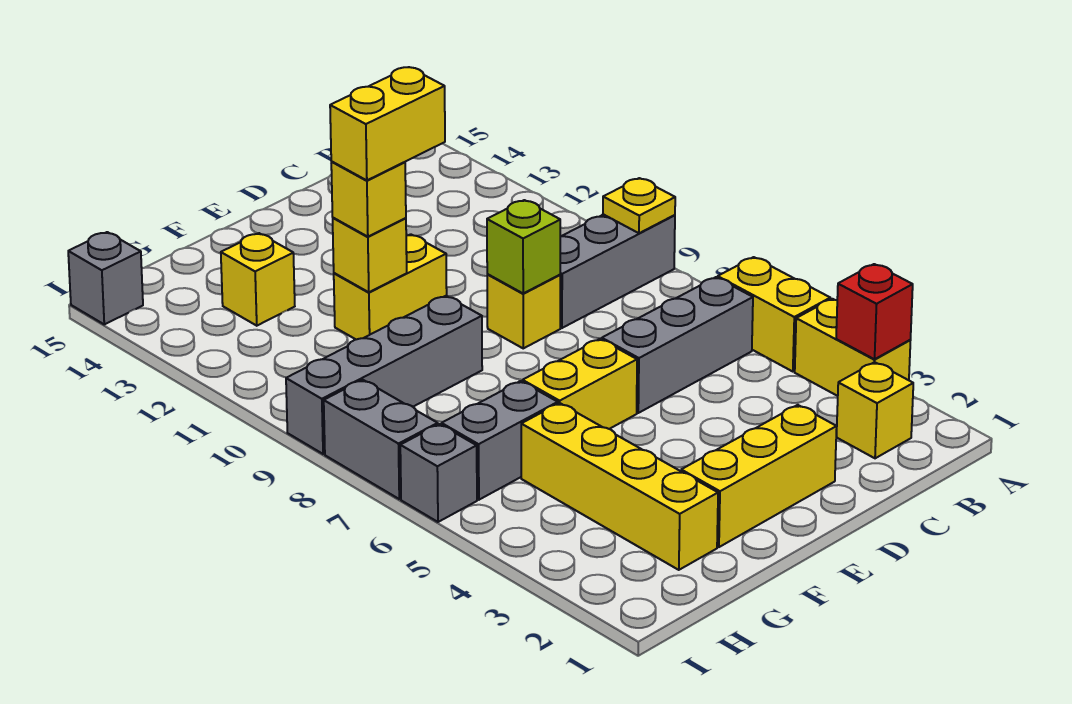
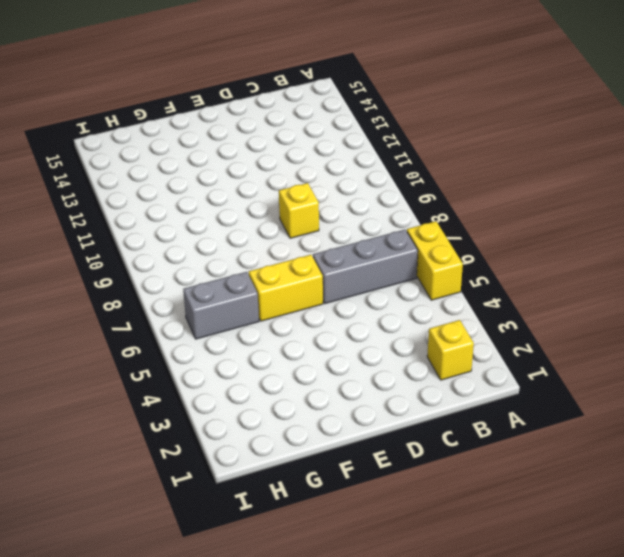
none -> yellow brick A3:A4 level 1
none -> grey brick A9:C9 level 1
none -> yellow brick D2:F2 level 1

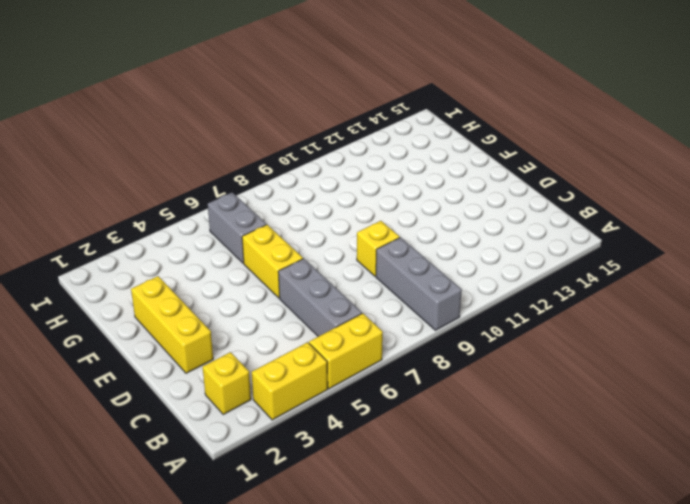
none -> yellow brick E11:F11 level 1
none -> grey brick F9:I9 level 1
none -> yellow brick G2:G5 level 1

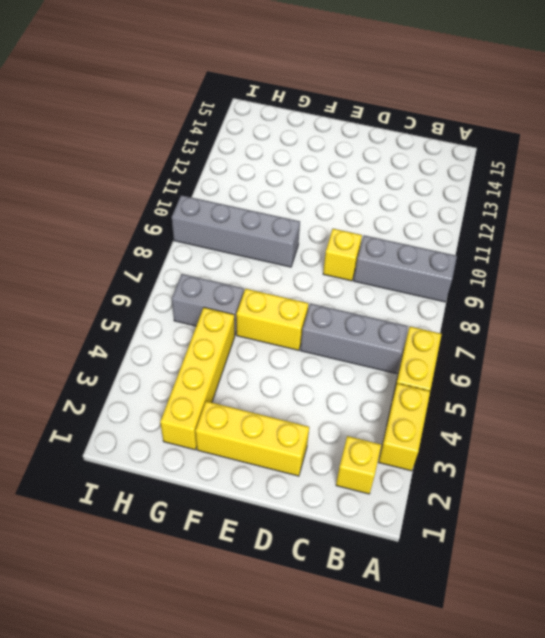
none -> yellow brick E11:F11 level 1
none -> yellow brick G13 level 1
none -> grey brick I6 level 1

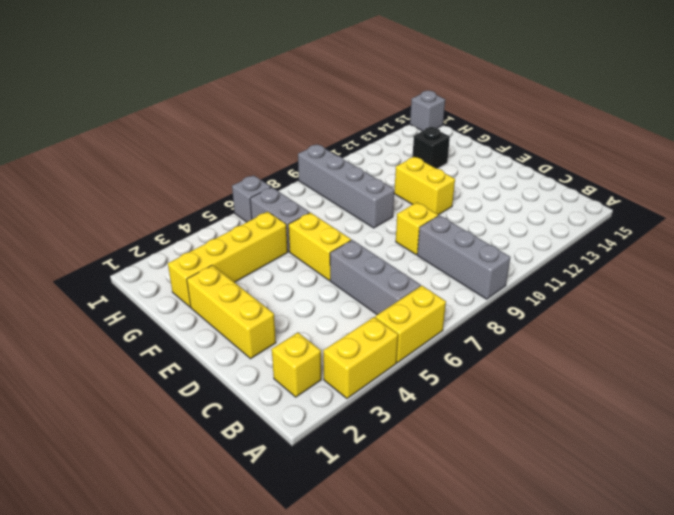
black brick G13 level 1 -> yellow brick G13 level 1
none -> grey brick I7:I8 level 1
none -> red brick A3 level 2
none -> yellow plate A9 level 2

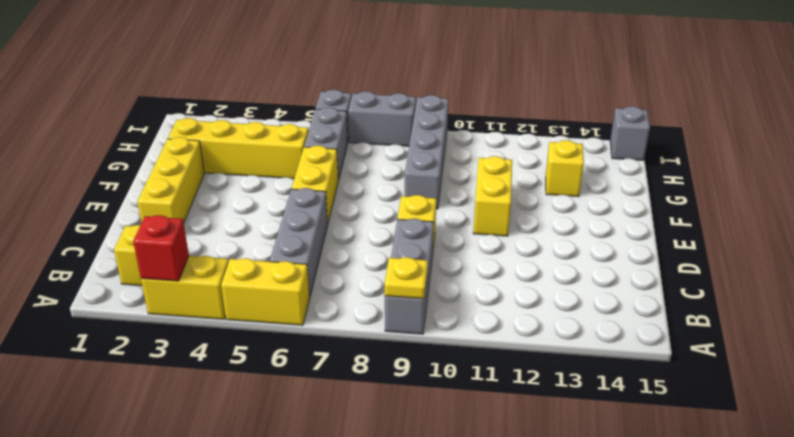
none -> lime brick D9 level 2
none -> yellow brick F11 level 2
none -> yellow brick F11 level 3

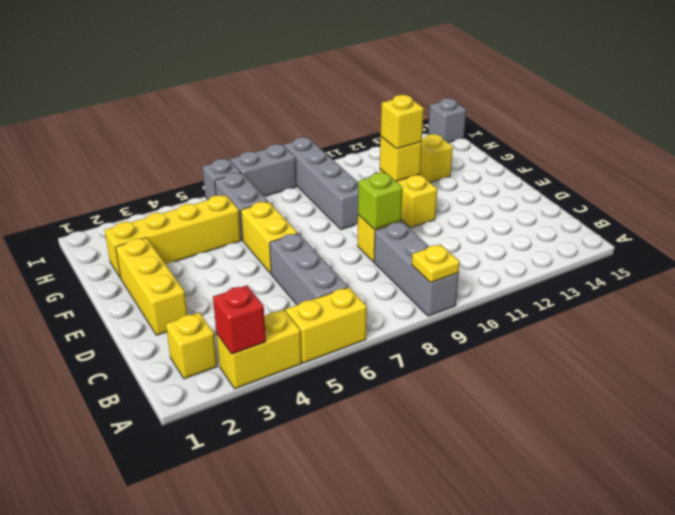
none -> yellow brick E11:F11 level 4

